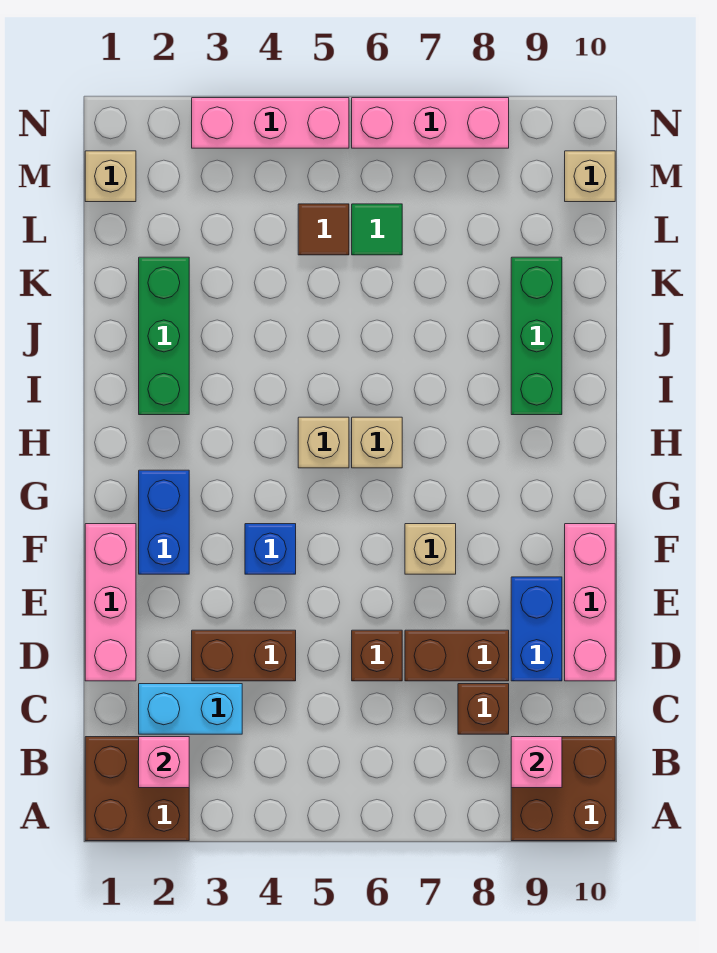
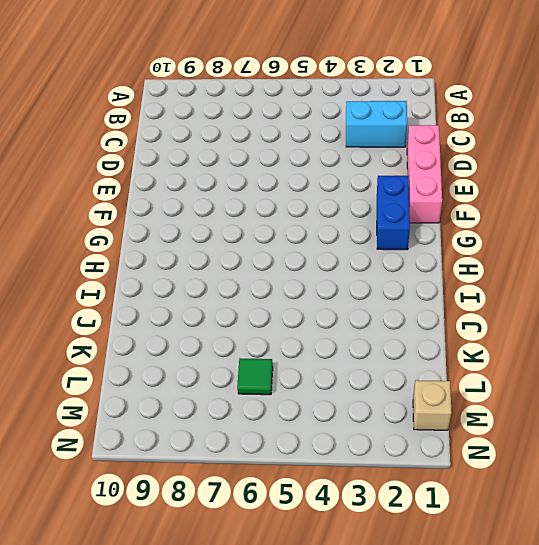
none -> brown brick A1:B2 level 1
none -> brown brick A9:B10 level 1
none -> brown brick C8 level 1

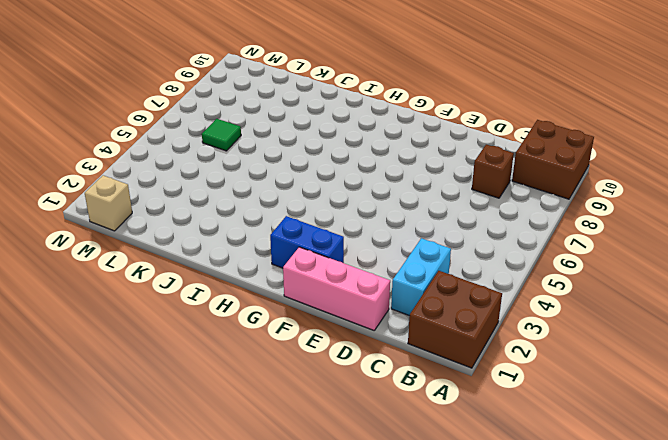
none -> brown brick D3:D4 level 1
none -> brown brick D6 level 1
none -> brown brick D7:D8 level 1

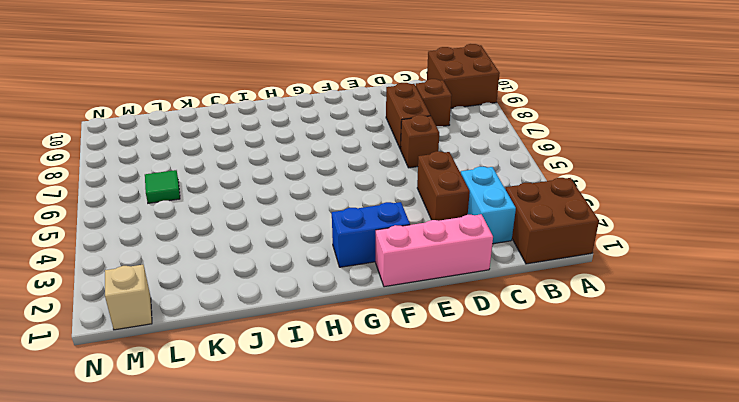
none -> blue brick D9:E9 level 1
none -> pink brick D10:F10 level 1
none -> blue brick F4 level 1

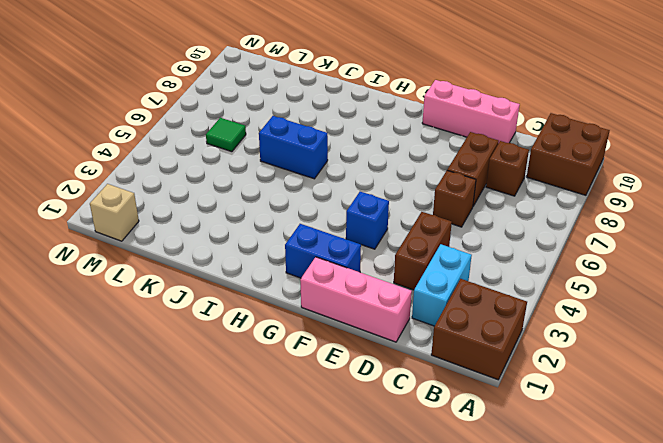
blue brick I6:J6 level 1 -> blue brick D9:E9 level 1
none -> tan brick F7 level 1
none -> tan brick H5 level 1
none -> tan brick H6 level 1

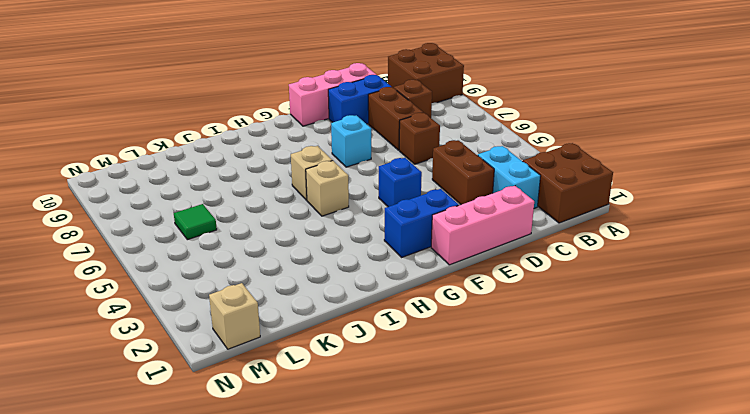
cyan brick F7 level 1 -> tan brick F7 level 1
none -> green brick I2:K2 level 1
none -> green brick I9:K9 level 1
none -> brown tile L5 level 1

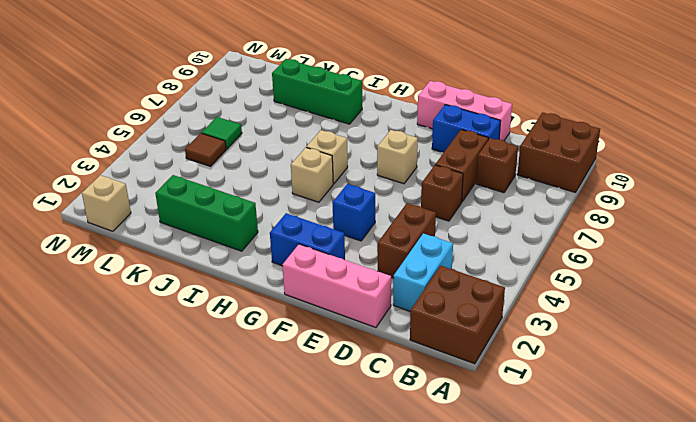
none -> tan brick M10 level 1
none -> pink brick N3:N5 level 1
none -> pink brick N6:N8 level 1

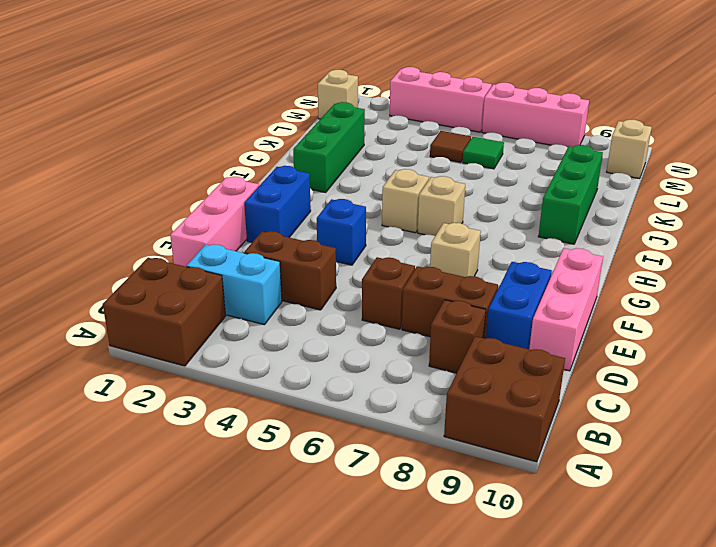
none -> pink brick B2 level 2
none -> pink brick B9 level 2

